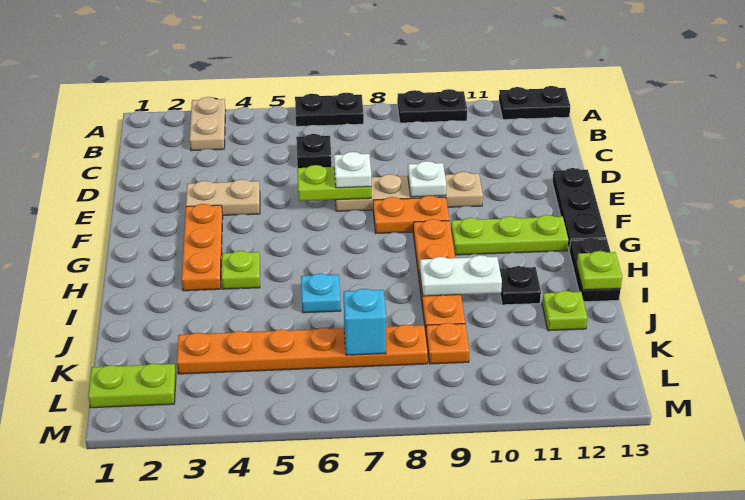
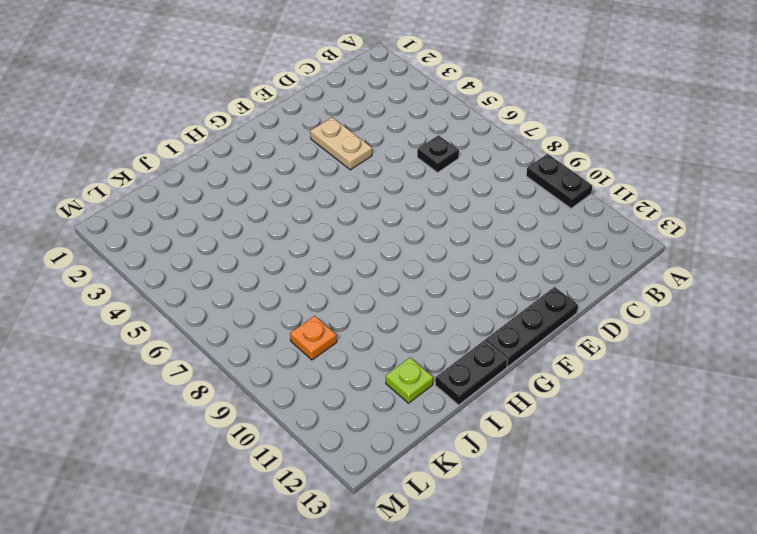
none -> tan plate A3:B3 level 1
none -> black plate A6:A7 level 1
none -> black plate A12:A13 level 1

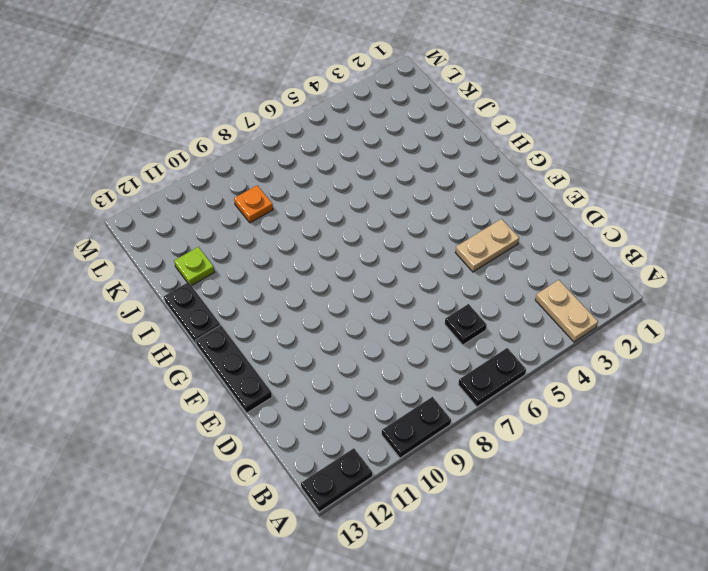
none -> tan plate E7:E10 level 1
none -> orange plate F3:H3 level 1
none -> orange plate F8:F9 level 1

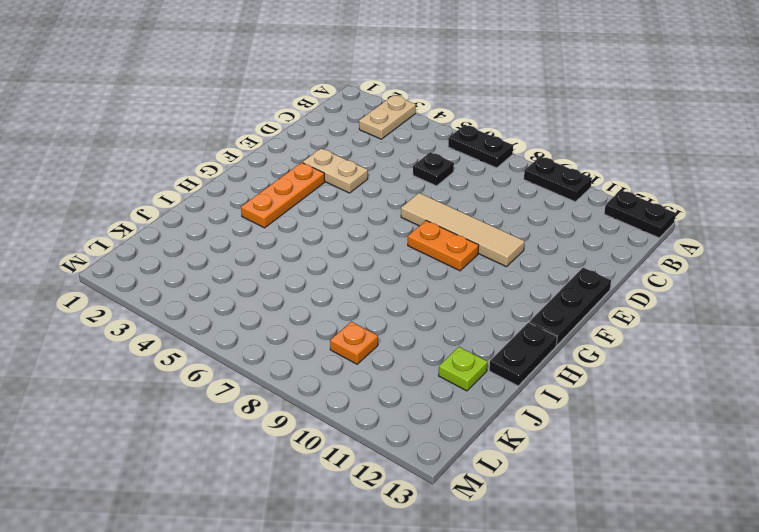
tan tile E7:E10 level 1 -> tan plate E7:E10 level 1
none -> orange plate G9:J9 level 1
none -> lime plate G10:G12 level 1
none -> lime plate H4 level 1

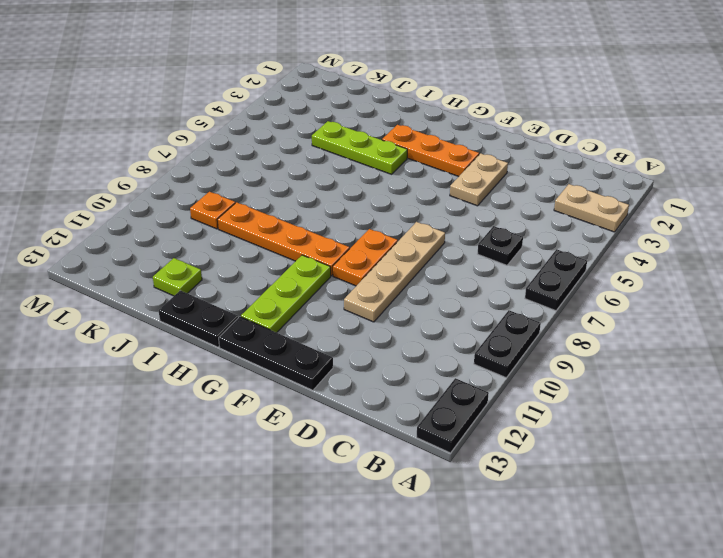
lime plate H4:J4 level 1 -> lime plate H4 level 1
none -> cyan plate I6 level 1
none -> black plate I11 level 1
none -> orange plate K3:K8 level 1

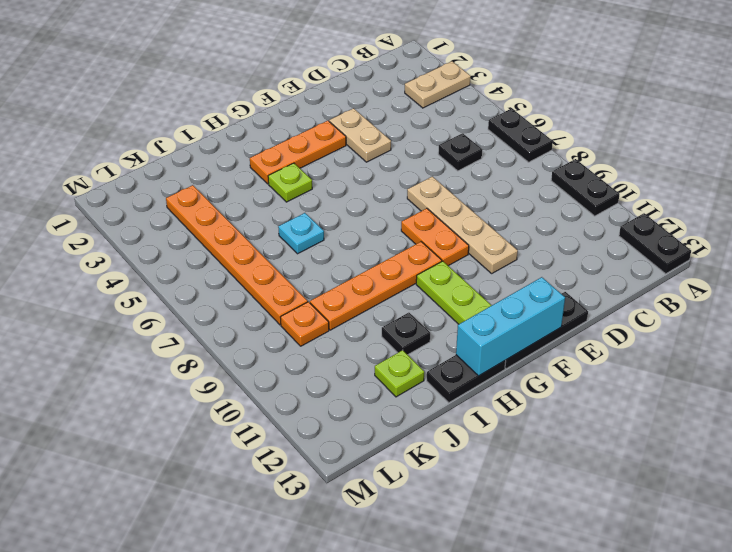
cyan brick F13:H13 level 2 -> none
none -> lime plate L1:L2 level 1
none -> lime plate E6:E7 level 2
none -> white plate E9 level 2

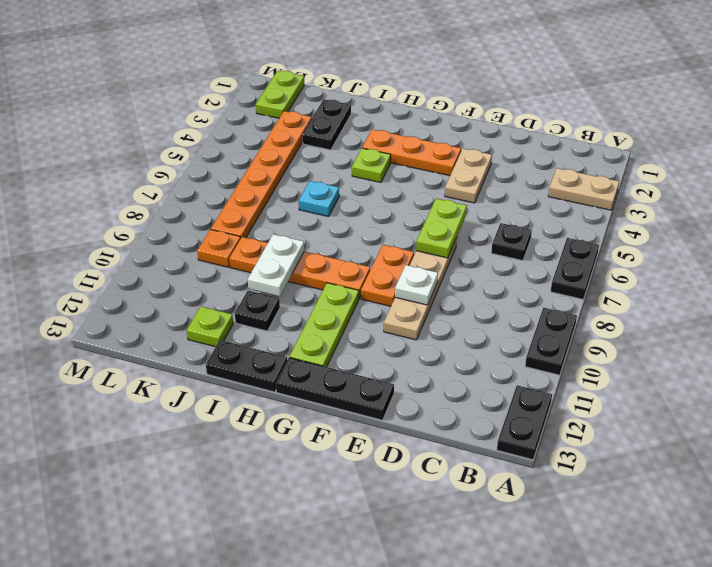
black plate J2:J3 level 1 -> none
none -> lime plate I13 level 2
none -> cyan brick K7 level 2
none -> white plate E7 level 3

